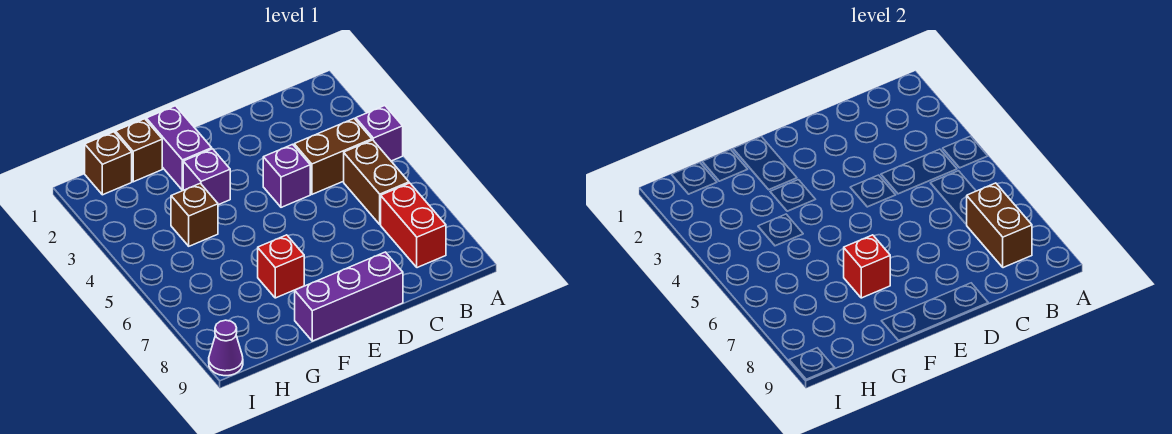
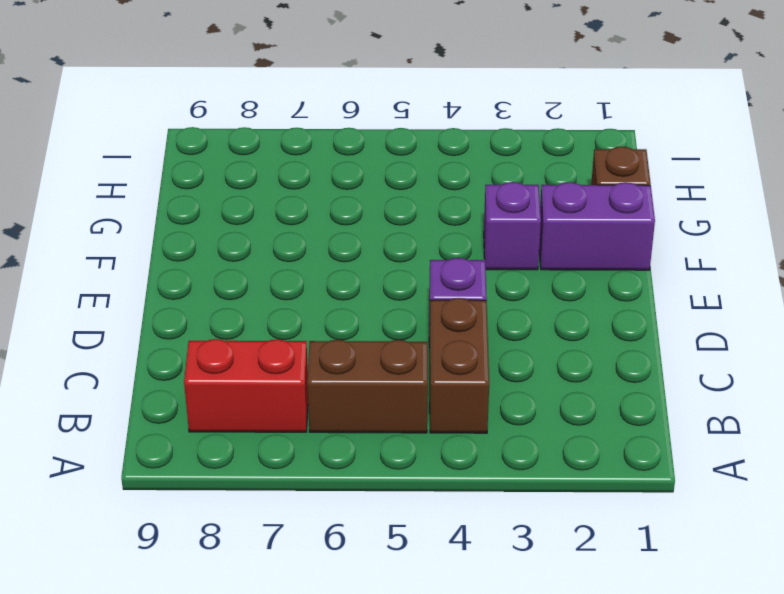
none -> purple brick A4 level 1
none -> purple brick D9:F9 level 1
none -> red brick F7 level 1

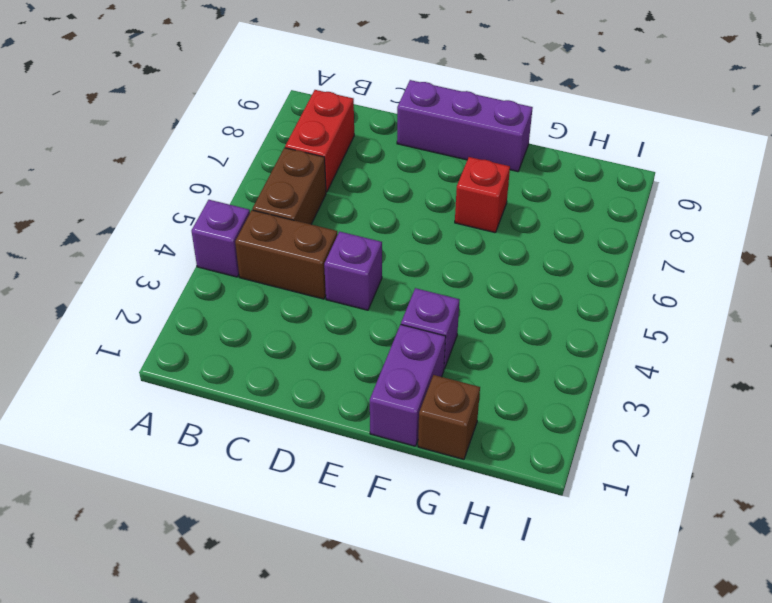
none -> brown brick G4 level 1
none -> brown brick H1 level 1
none -> purple cone I9 level 1

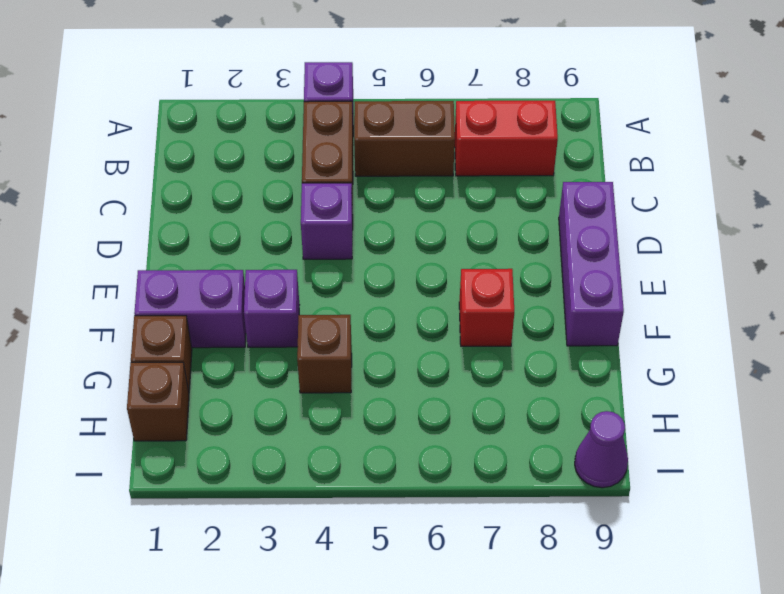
none -> brown brick B7:B8 level 2
none -> red brick F7 level 2

